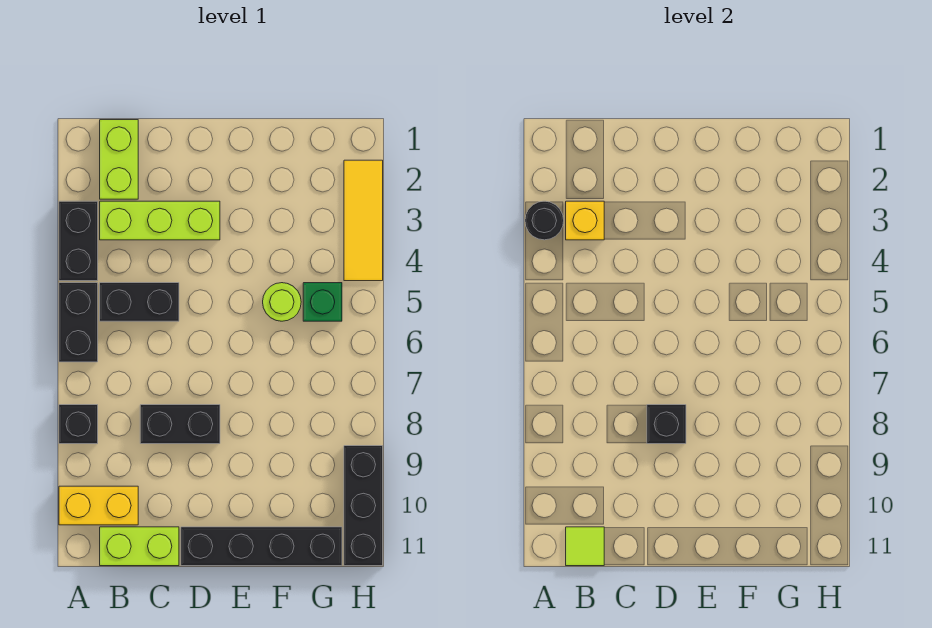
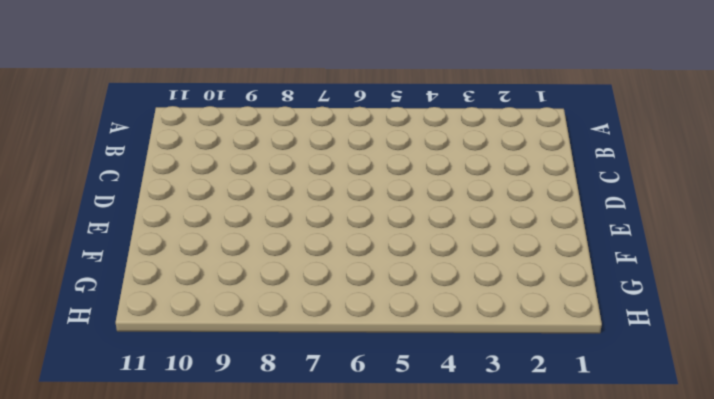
none -> black brick A3:A4 level 1
none -> black brick A5:A6 level 1
none -> black brick A8 level 1

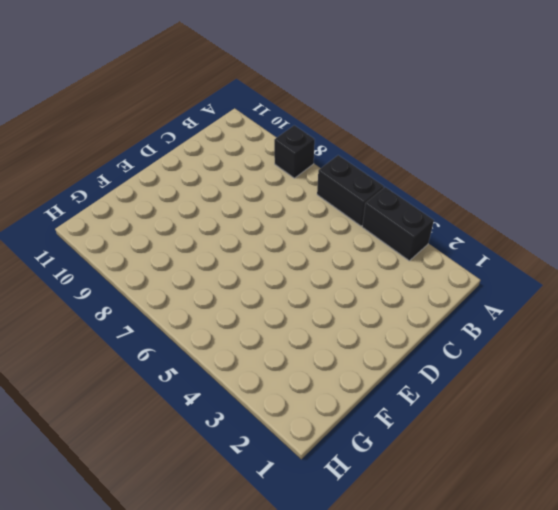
none -> yellow brick A10:B10 level 1
none -> lime brick B1:B2 level 1
none -> lime brick B3:D3 level 1

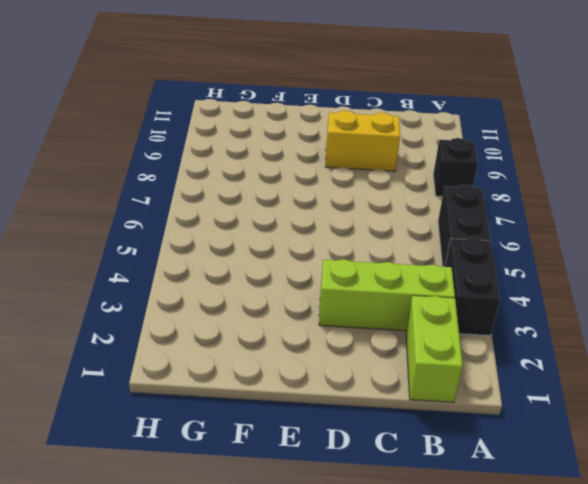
yellow brick C9:D9 level 1 -> yellow brick A10:B10 level 1
none -> black brick B5:C5 level 1
none -> lime brick B11:C11 level 1
none -> black brick C8:D8 level 1

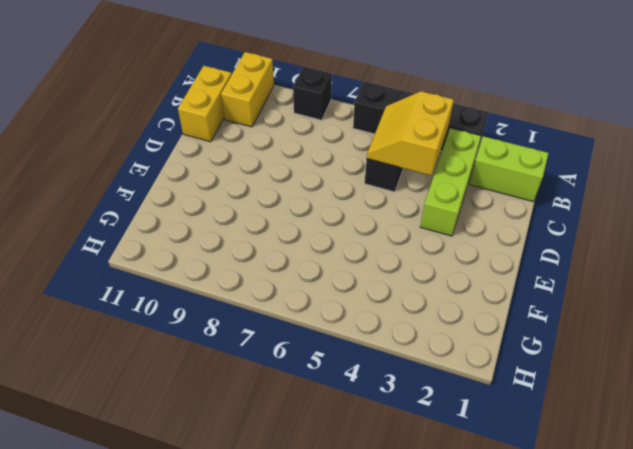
yellow slope B4:C5 level 2 top 4 -> none
yellow brick B11:C11 level 1 -> lime brick B11:C11 level 1
none -> black brick C8:D8 level 1
none -> black brick D11:G11 level 1
none -> lime round brick F5 level 1

